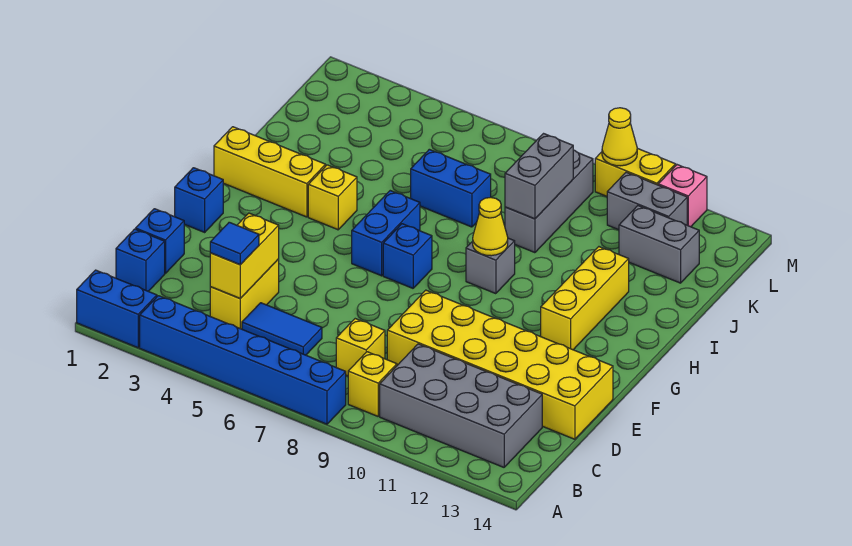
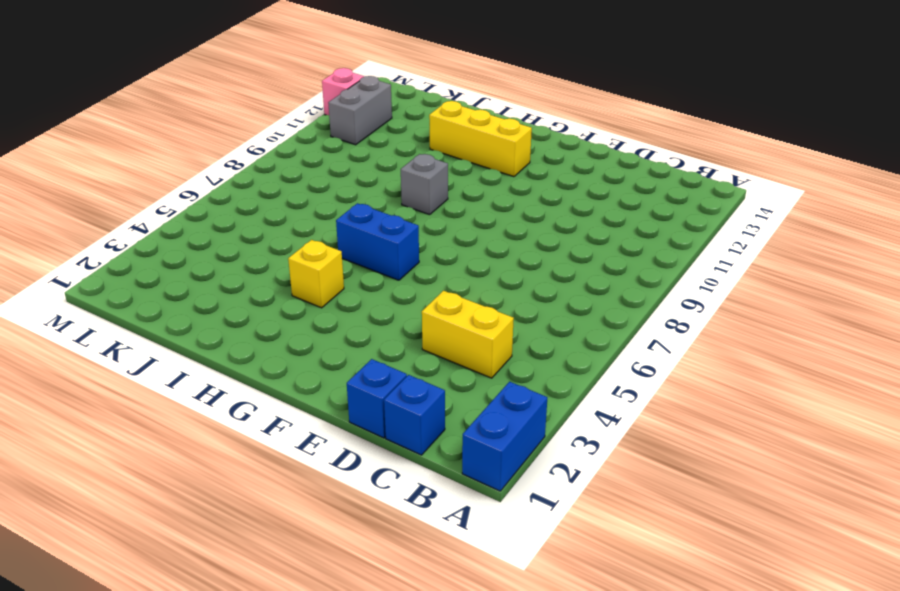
none -> blue brick A3:A8 level 1
none -> yellow brick B9 level 1
none -> grey brick B10:C13 level 1

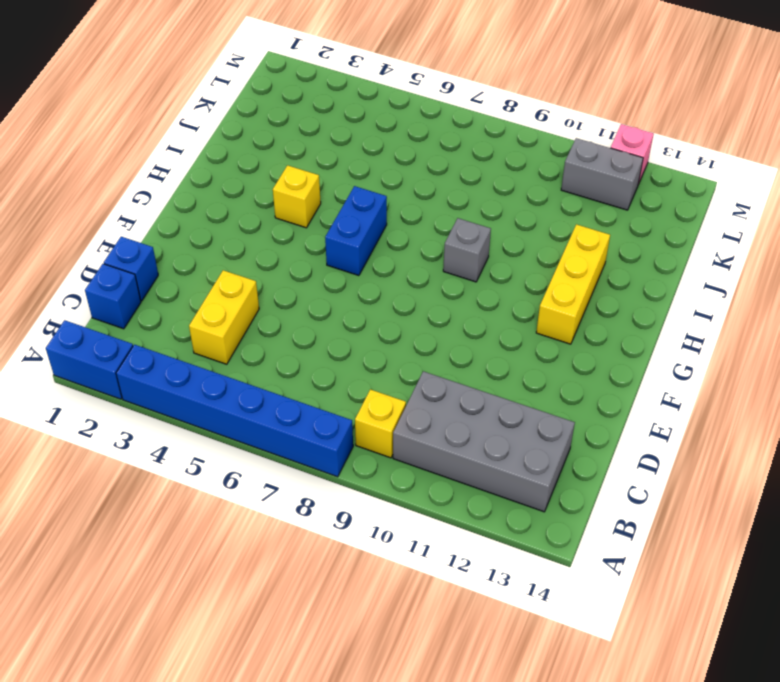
none -> blue tile C5:C6 level 1
none -> yellow brick C8 level 1
none -> yellow brick D9:E14 level 1

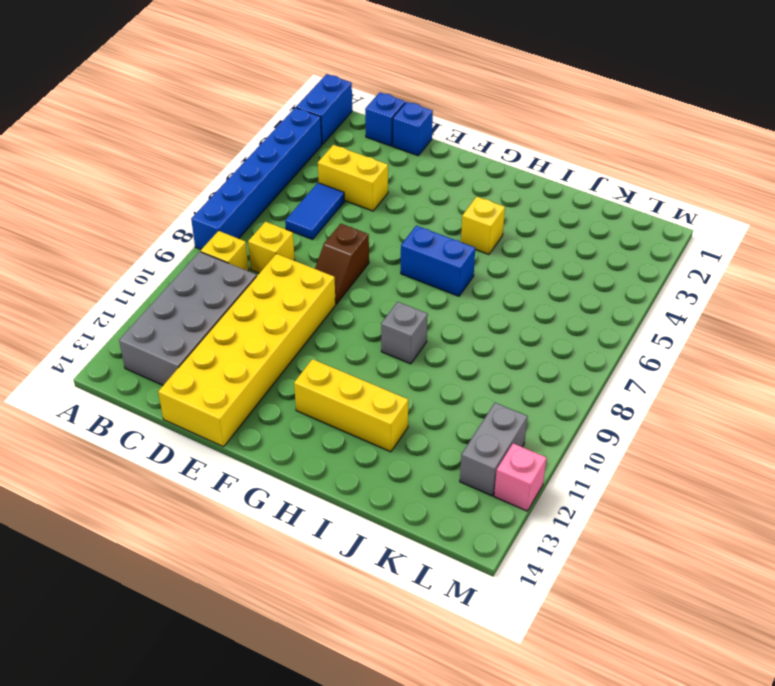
brown slope E7:E8 level 1 top 7 -> none
none -> blue brick F1 level 1
none -> blue brick G7 level 1
none -> yellow brick H1:H3 level 1

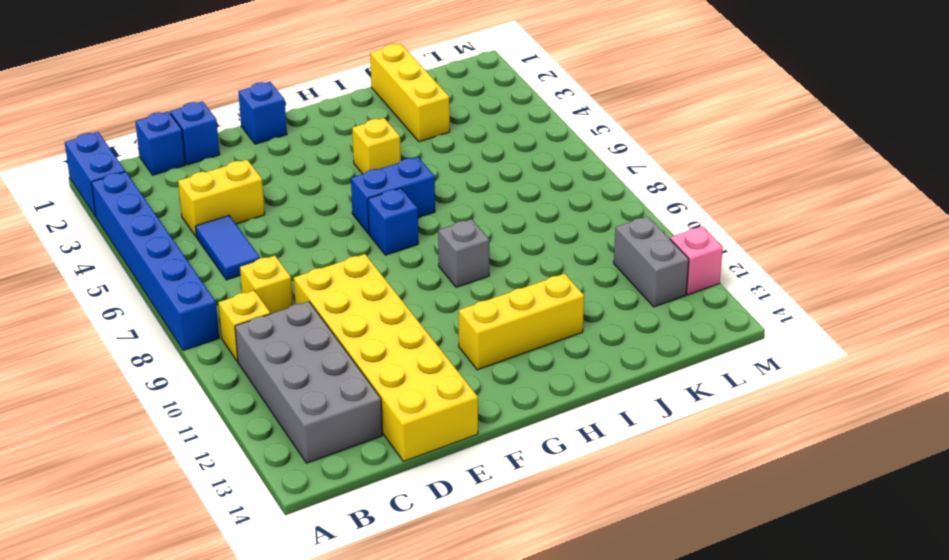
yellow brick J1:J3 level 1 -> yellow brick H1:H3 level 1
none -> blue brick J6:J7 level 1
none -> grey brick J9:L9 level 1
none -> grey brick K12:K13 level 1

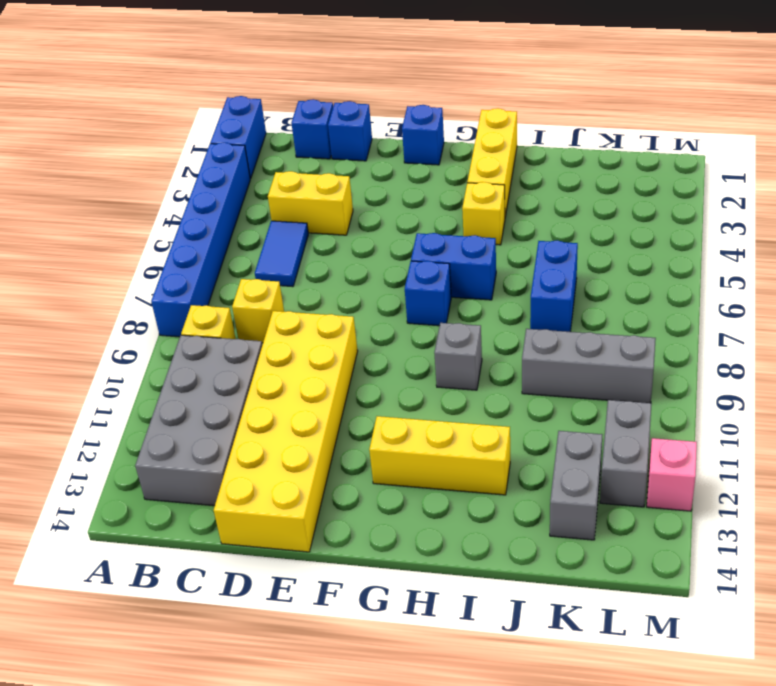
none -> yellow brick M10:M11 level 1
none -> yellow brick C4:D4 level 2
none -> yellow cone H9 level 2

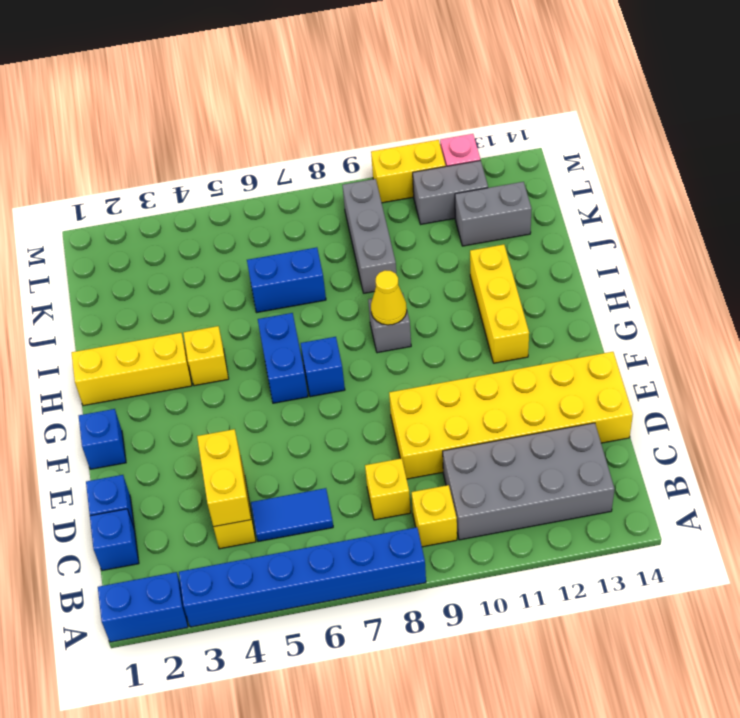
none -> grey brick J9:K9 level 2
none -> yellow cone M10 level 2
none -> blue tile C4 level 3

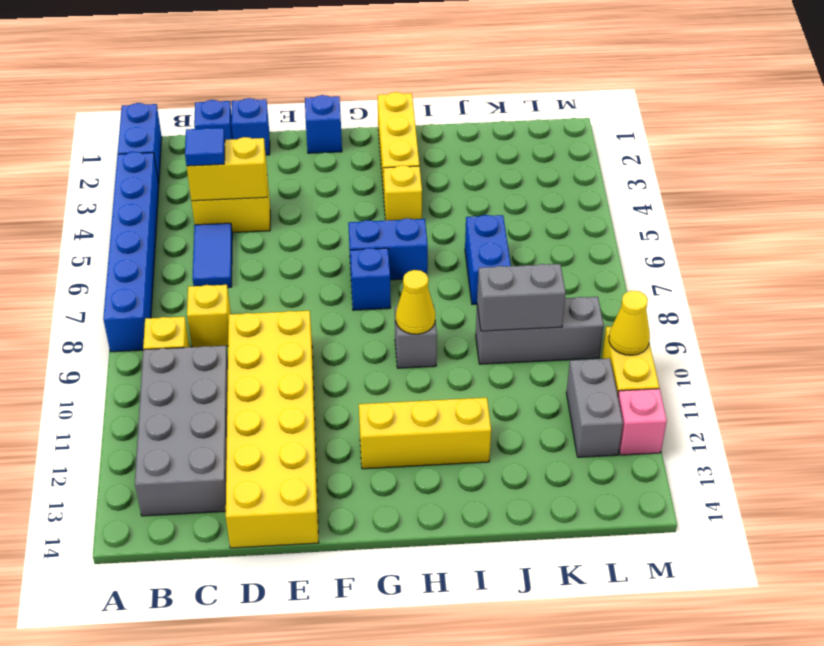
none -> grey brick K12:K13 level 1

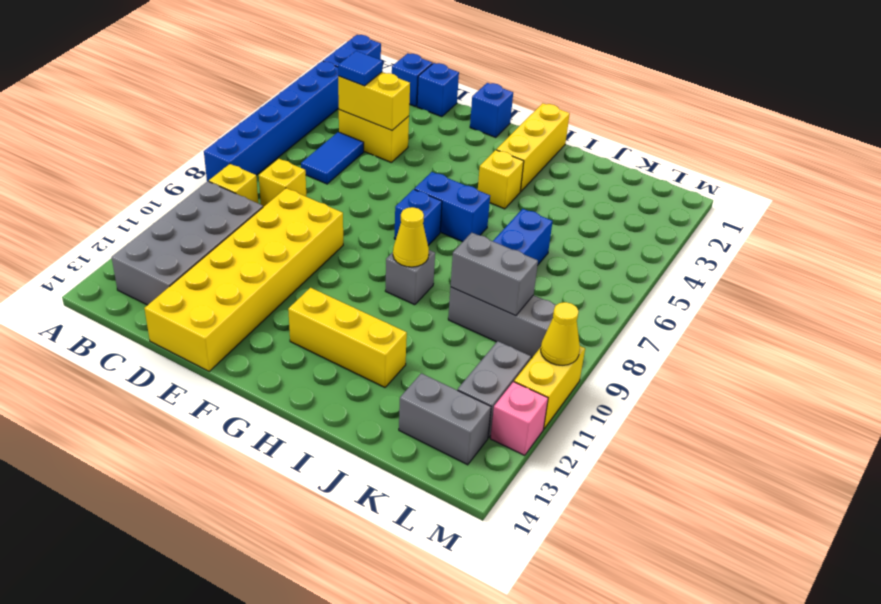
grey brick K13:L13 level 1 -> grey brick K12:K13 level 1

